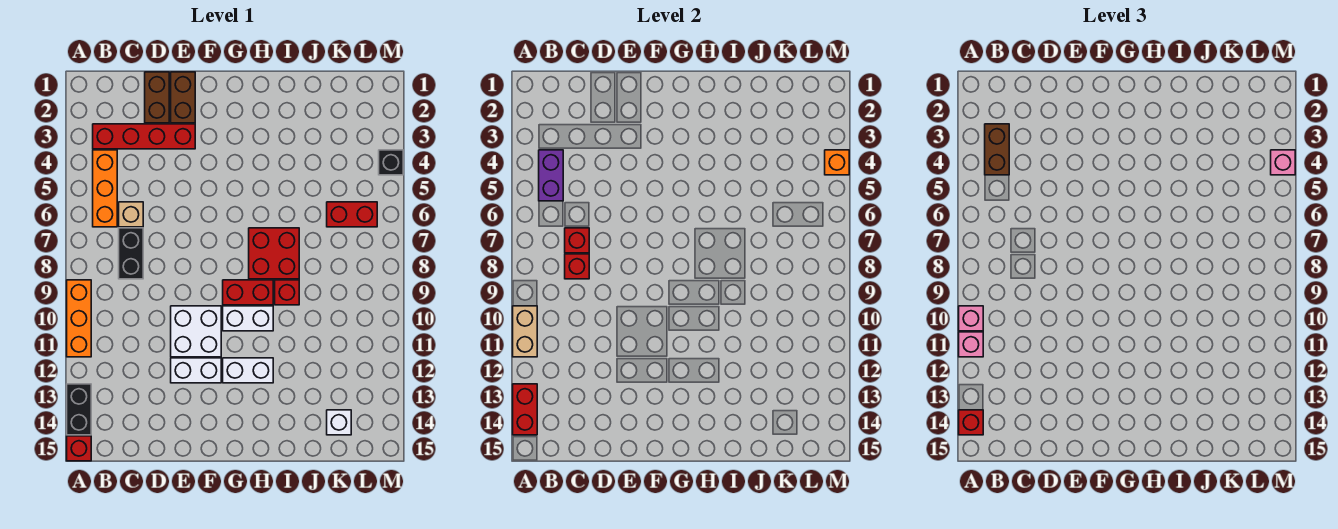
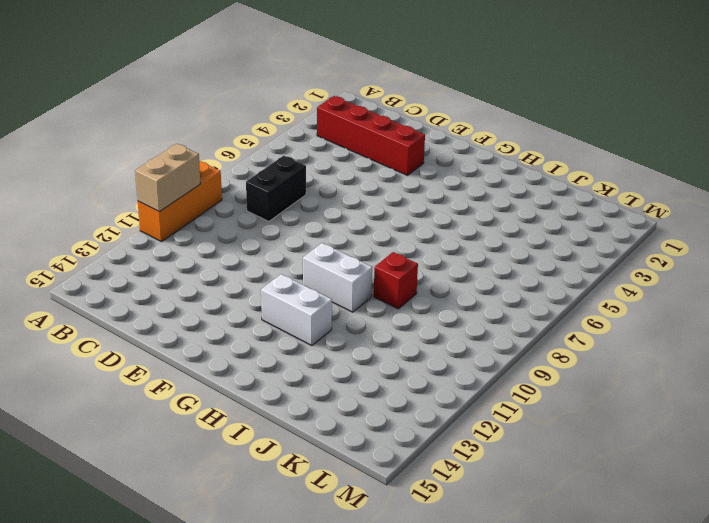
none -> black brick A13:A14 level 1
none -> red brick A15 level 1
none -> orange brick B4:B6 level 1
none -> tan brick C6 level 1

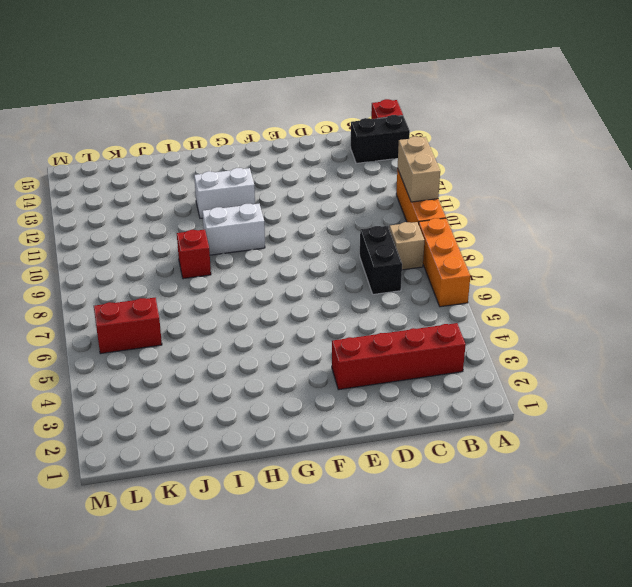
orange brick A6:A8 level 1 -> orange brick B4:B6 level 1
black brick A14:B14 level 1 -> black brick A13:A14 level 1
tan brick B8 level 1 -> tan brick C6 level 1
none -> brown brick D1:D2 level 1
none -> brown brick E1:E2 level 1
none -> white brick E10:F11 level 1
none -> white brick E12:F12 level 1

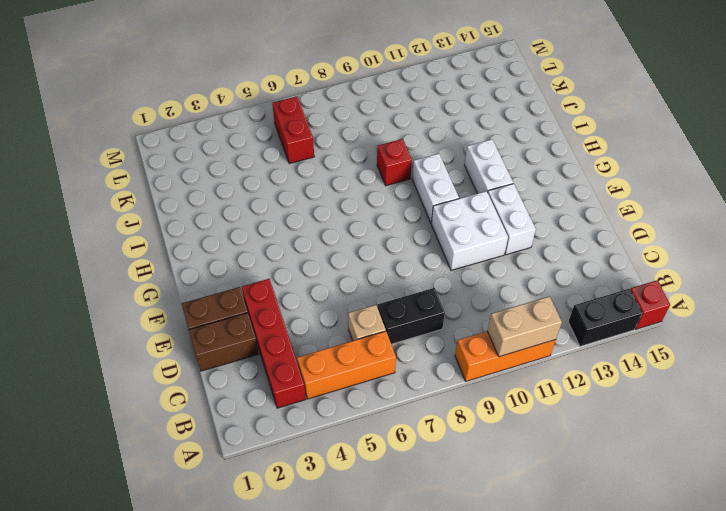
none -> red brick G9:H9 level 1
none -> red brick H7:I8 level 1
none -> white brick K14 level 1
none -> black brick M4 level 1

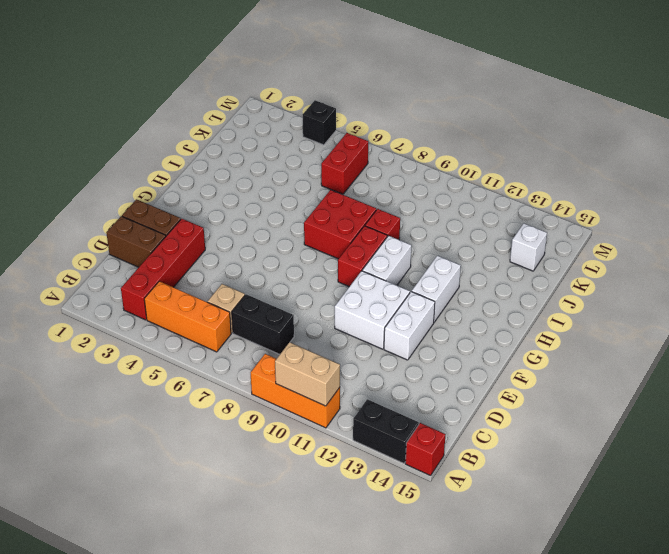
none -> red brick A13:A14 level 2
none -> purple brick B4:B5 level 2
none -> red brick C7 level 2
none -> red brick C8 level 2

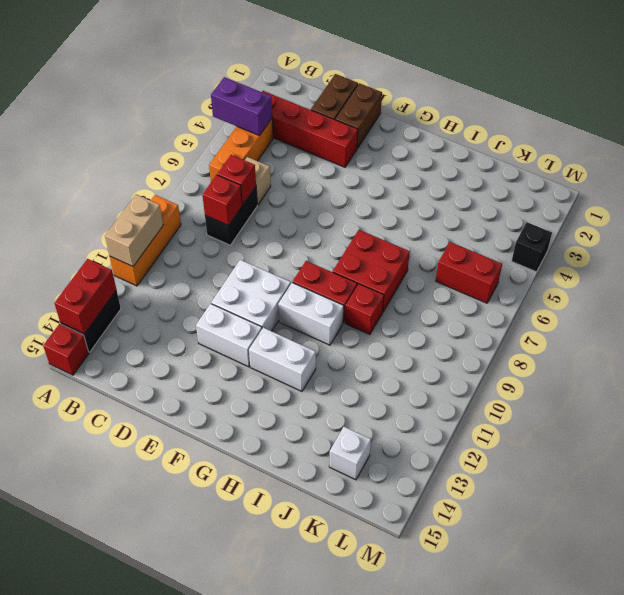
purple brick A4:B4 level 2 -> purple brick B4:B5 level 2
none -> orange brick M4 level 2
none -> pink brick A10 level 3
none -> pink brick A11 level 3
none -> red brick A14 level 3

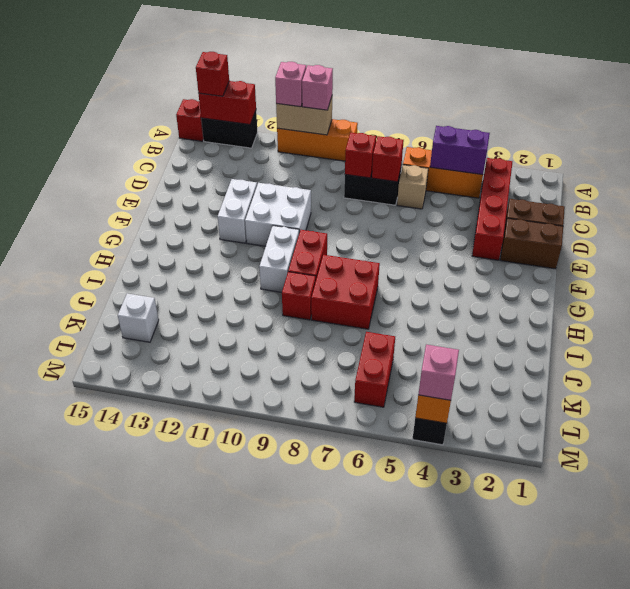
none -> white brick G12:H12 level 1
none -> brown brick B3:B4 level 3

